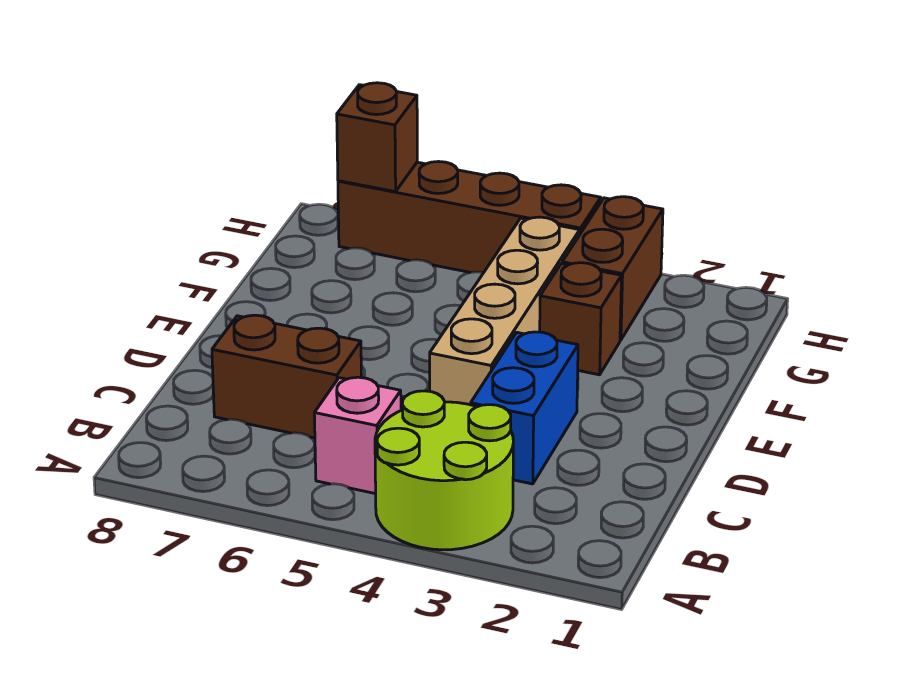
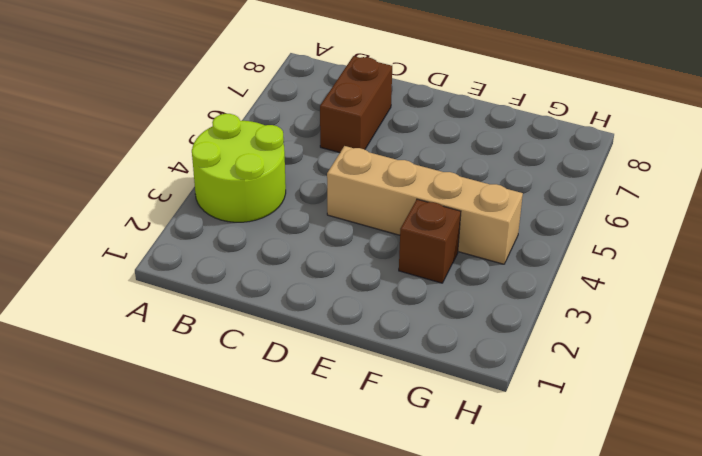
none -> pink brick B5 level 1
none -> blue brick C3:D3 level 1

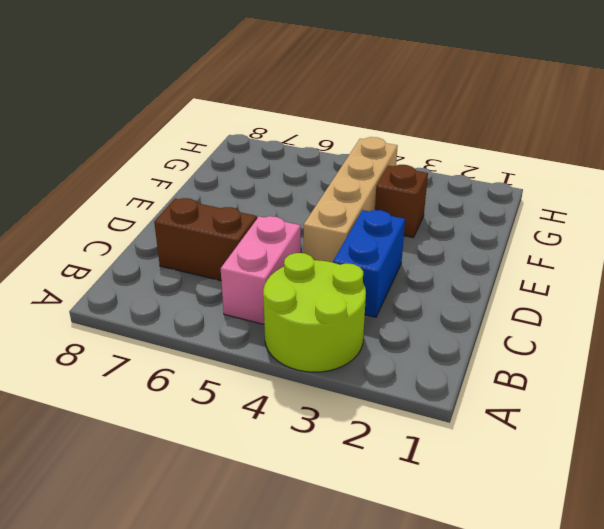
pink brick B5:C5 level 1 -> pink brick B5 level 1
none -> brown brick G3:H3 level 1
none -> brown brick H4:H7 level 1

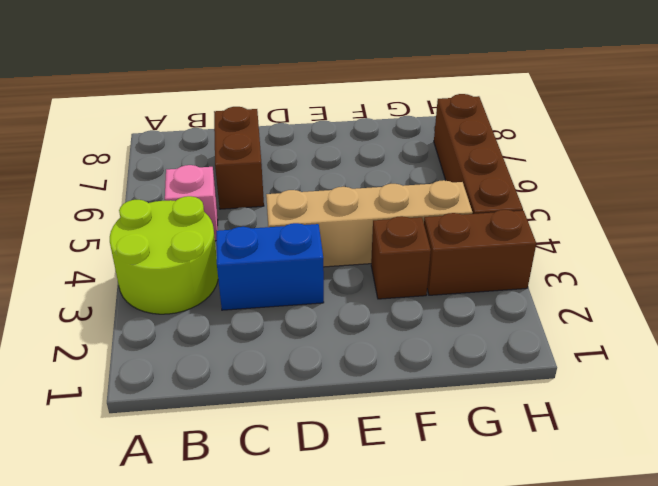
none -> brown brick H7 level 2

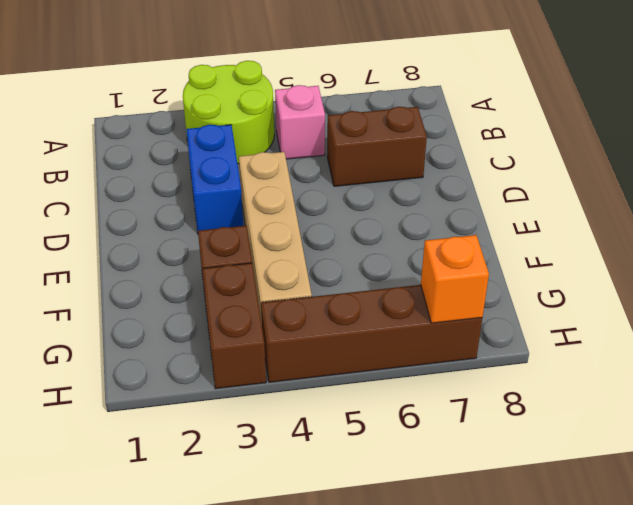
orange brick H7 level 2 -> brown brick H7 level 2

